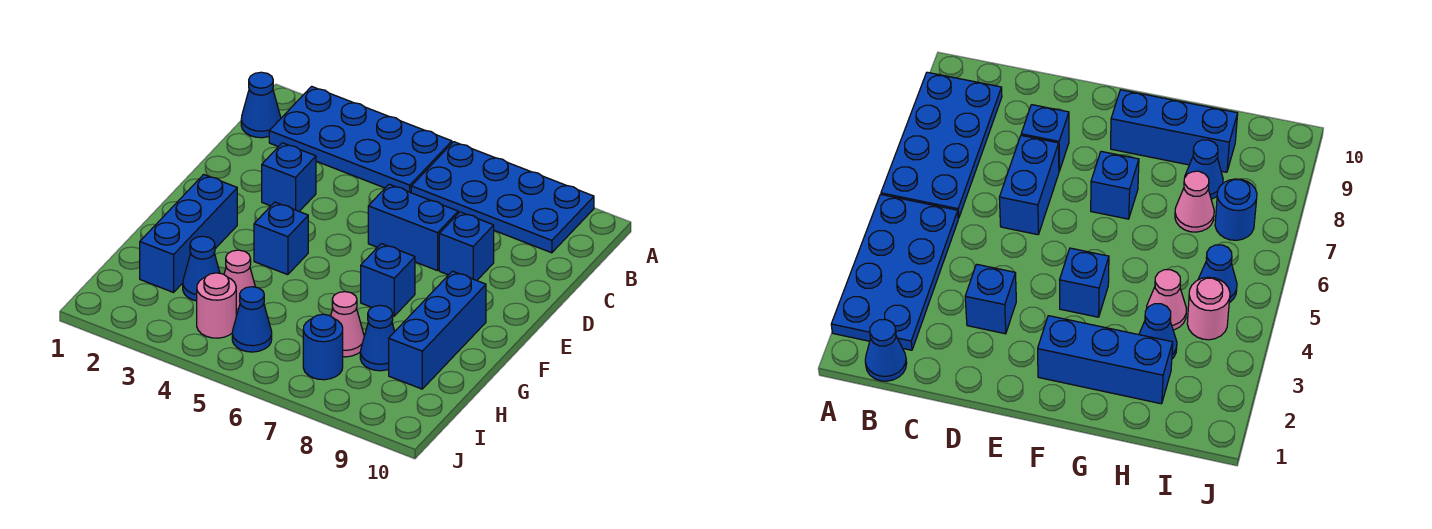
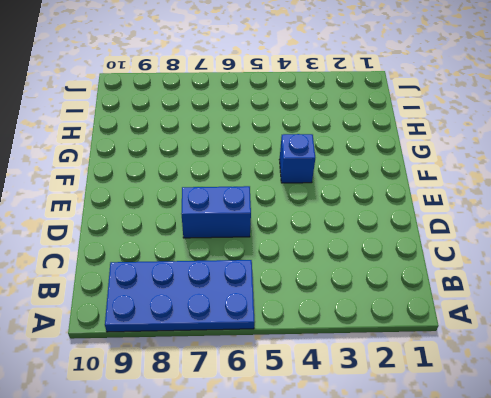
none -> blue plate A2:B5 level 1
none -> blue cone B1 level 1
none -> blue brick D3 level 1

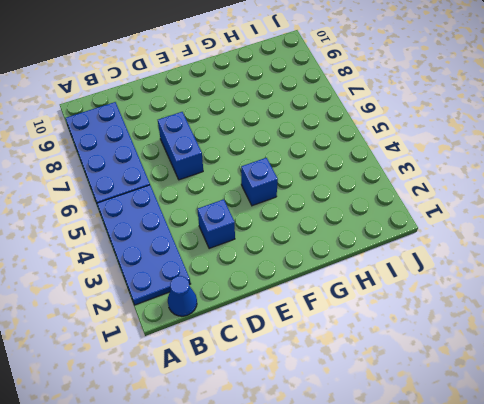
none -> blue brick D8 level 1
none -> blue brick F2:H2 level 1
none -> blue brick F7 level 1

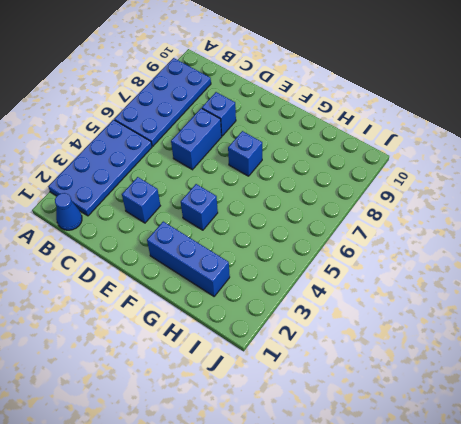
none -> blue brick F9:H9 level 1
none -> blue cone H3 level 1
none -> pink cone H4 level 1

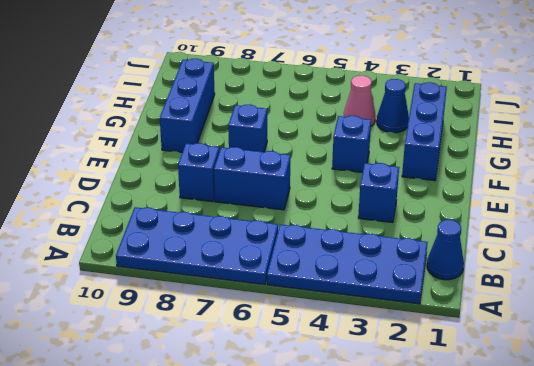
none -> pink cone H7 level 1
none -> blue cone H8 level 1
none -> pink round brick I4 level 1

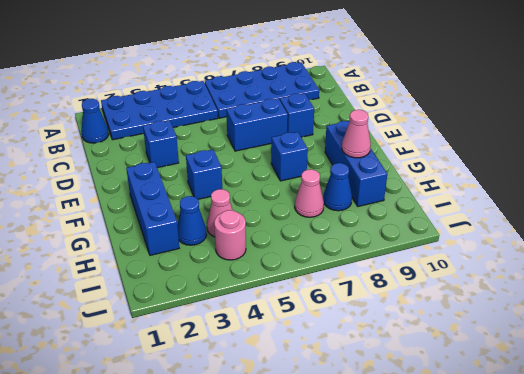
pink cone G9 level 2 -> none
none -> blue cone I5 level 1
none -> blue round brick I7 level 1

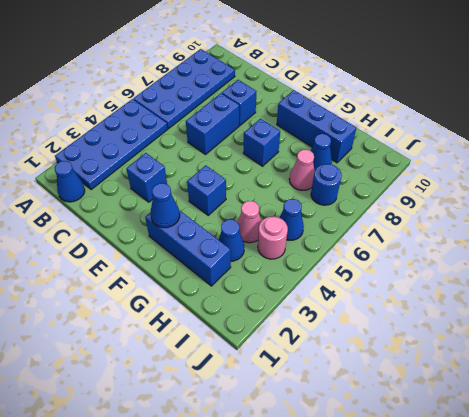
blue cone F2 level 2 -> none

